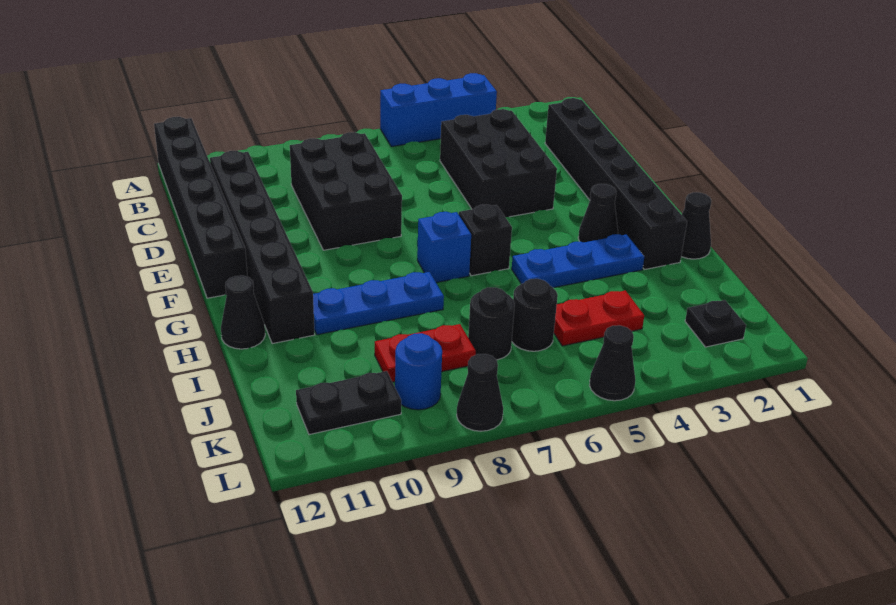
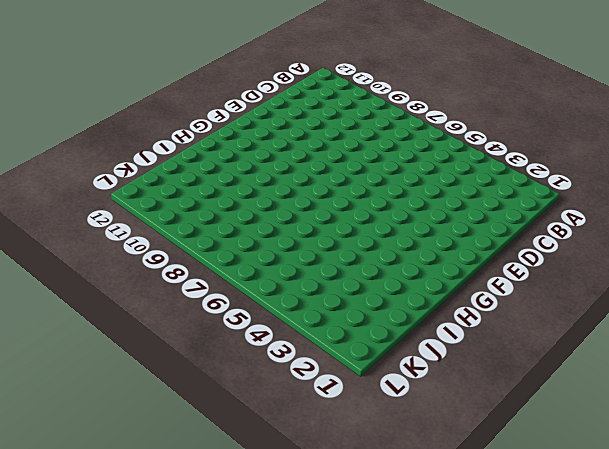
none -> blue brick A4:A6 level 1
none -> black brick A12:F12 level 1
none -> black brick C2:H2 level 1

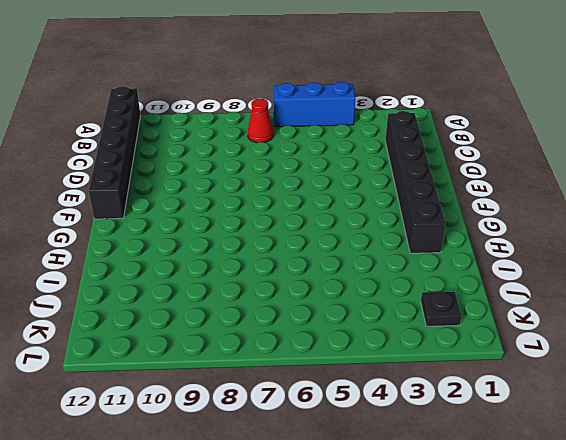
red cone B7 level 1 -> none
none -> black brick C4:E5 level 1
none -> black brick C8:E9 level 1
none -> black brick C11:H11 level 1

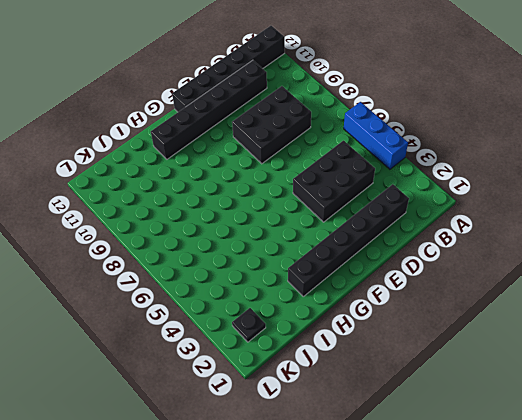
none -> black cone G3 level 1
none -> black brick G6 level 1
none -> blue brick G7 level 1

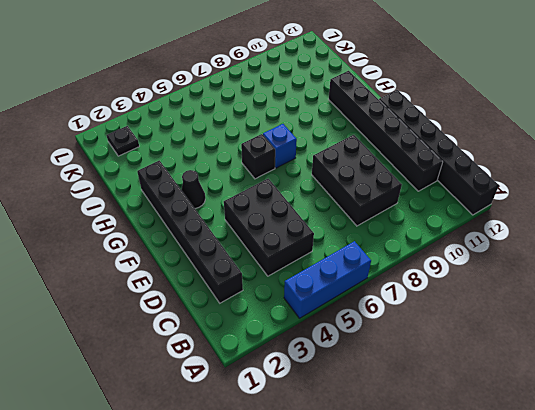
none -> black cone H1 level 1
none -> blue plate H3:H5 level 1
none -> blue plate H8:H10 level 1

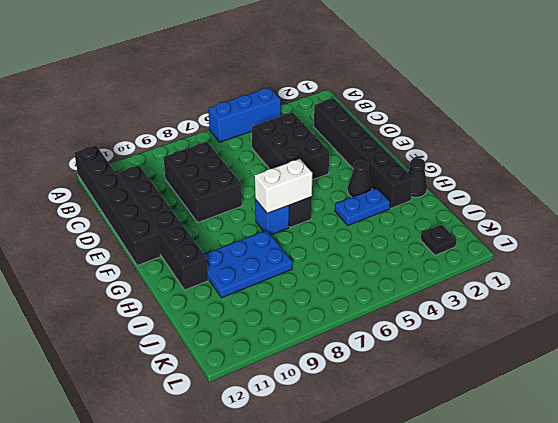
white brick G6:G7 level 2 -> none
blue plate H3:H4 level 1 -> blue plate H3:H5 level 1
blue plate H8:I10 level 1 -> blue plate H8:H10 level 1
none -> black cone H12 level 1
none -> red plate J4:J5 level 1
none -> black round brick J6 level 1

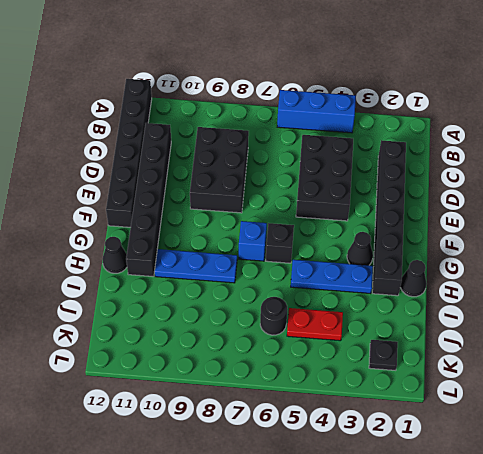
none -> black round brick J7 level 1
none -> red plate J8:J9 level 1
none -> blue round brick K9 level 1

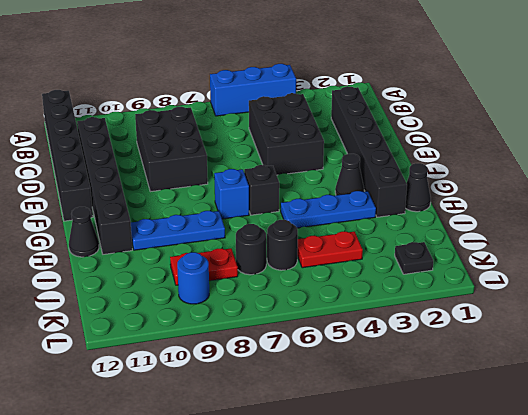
none -> black plate K10:K11 level 1
none -> black cone L5 level 1
none -> black cone L8 level 1

